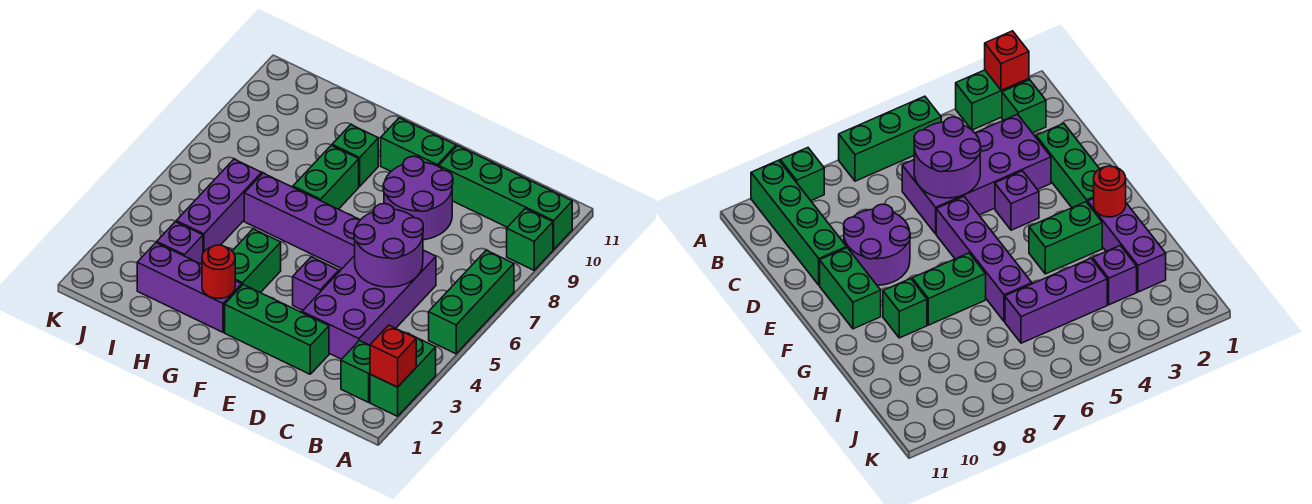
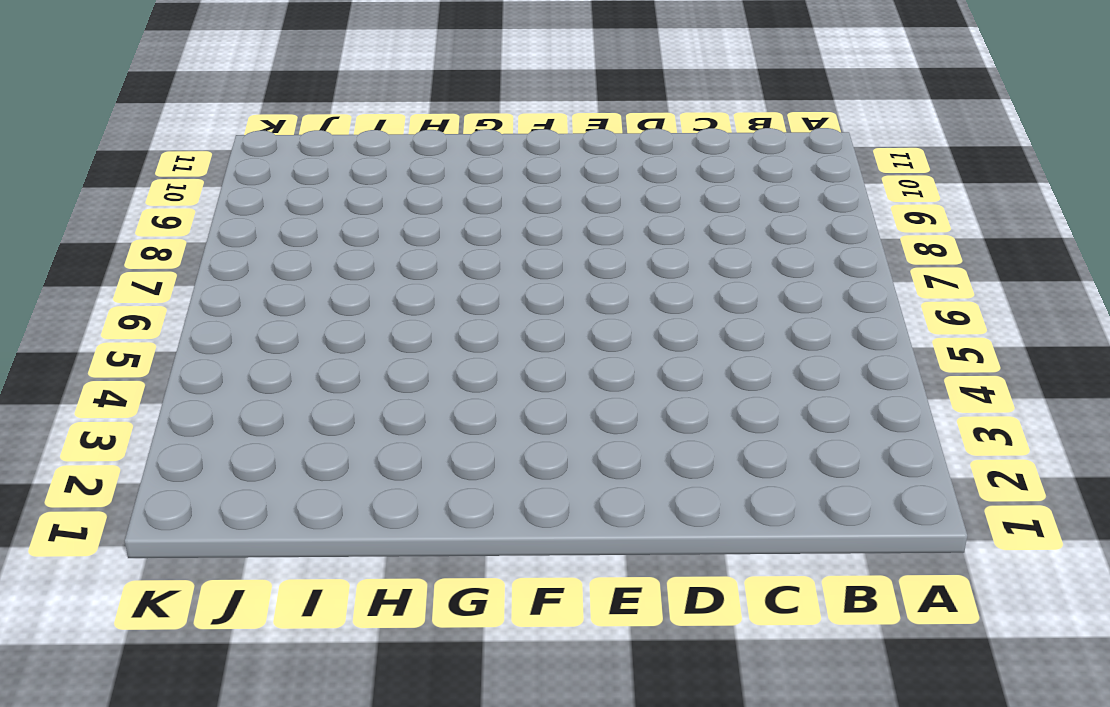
none -> green brick A2:A3 level 1
none -> green brick A5:A7 level 1
none -> green brick A9 level 1

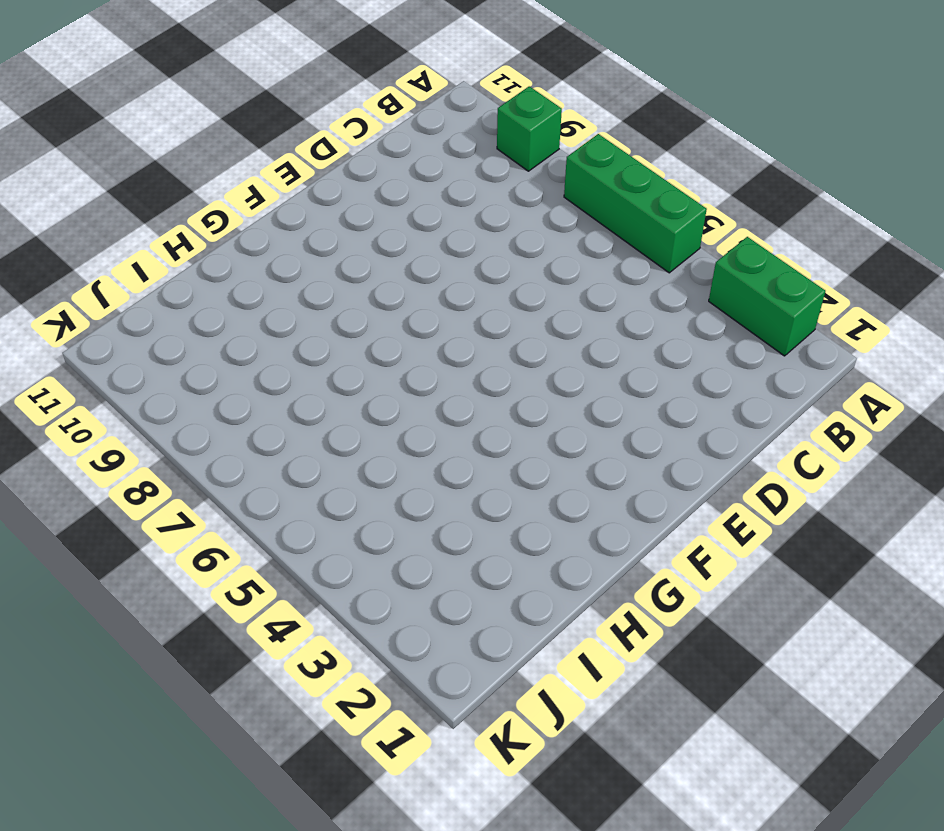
none -> green brick A10:D10 level 1
none -> green brick B2 level 1
none -> purple brick C3:D6 level 1

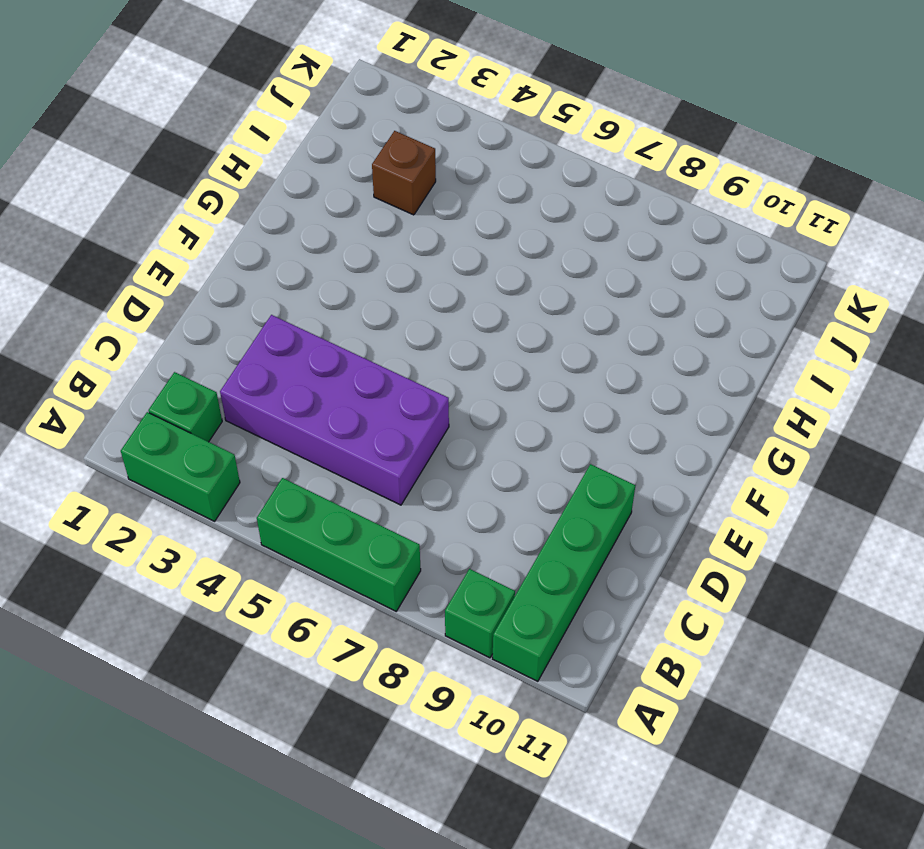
brown brick I3 level 1 -> purple brick I3 level 1
none -> green brick D2:F2 level 1
none -> purple round brick D8:E9 level 1
none -> purple brick E4 level 1

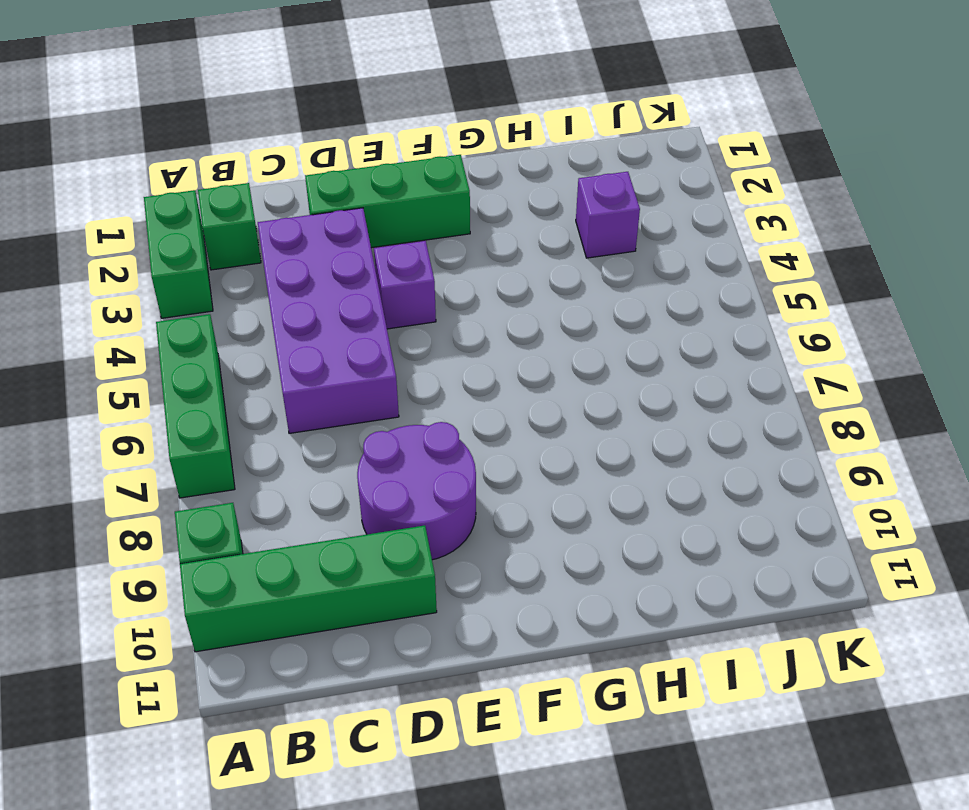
none -> purple brick E6:H6 level 1
none -> green brick E10:F10 level 1
none -> purple brick G2:I2 level 1

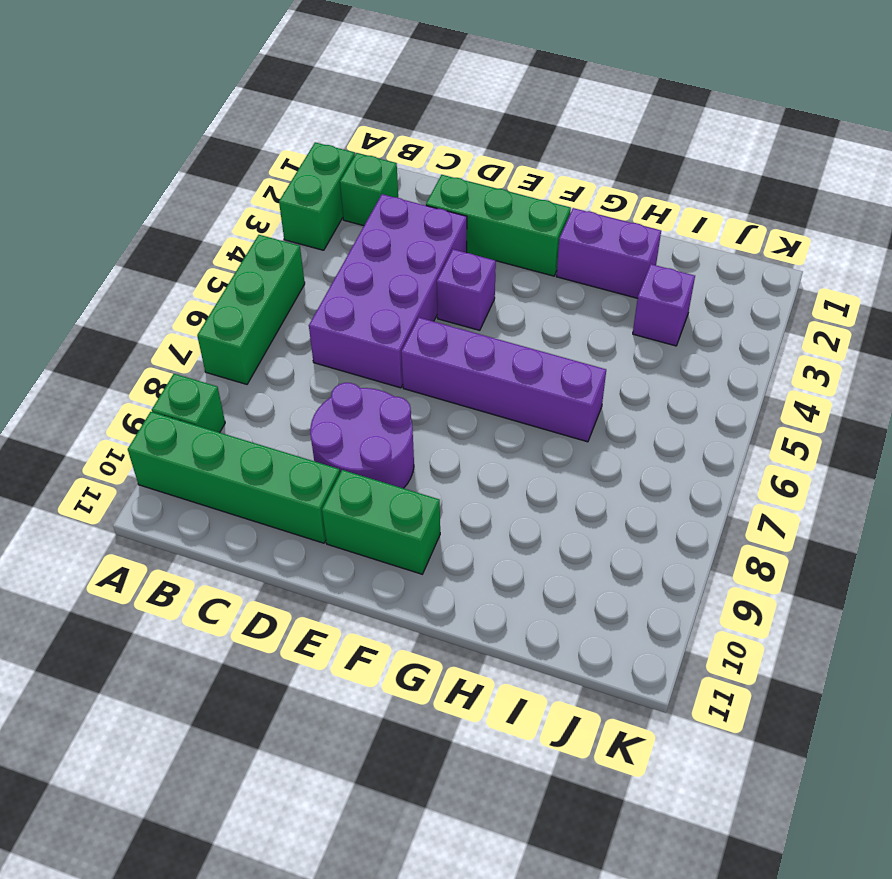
purple brick G2:H2 level 1 -> purple brick G2:I2 level 1
none -> green brick G3:G4 level 1
none -> green brick G7:G8 level 1
none -> green brick G9 level 1

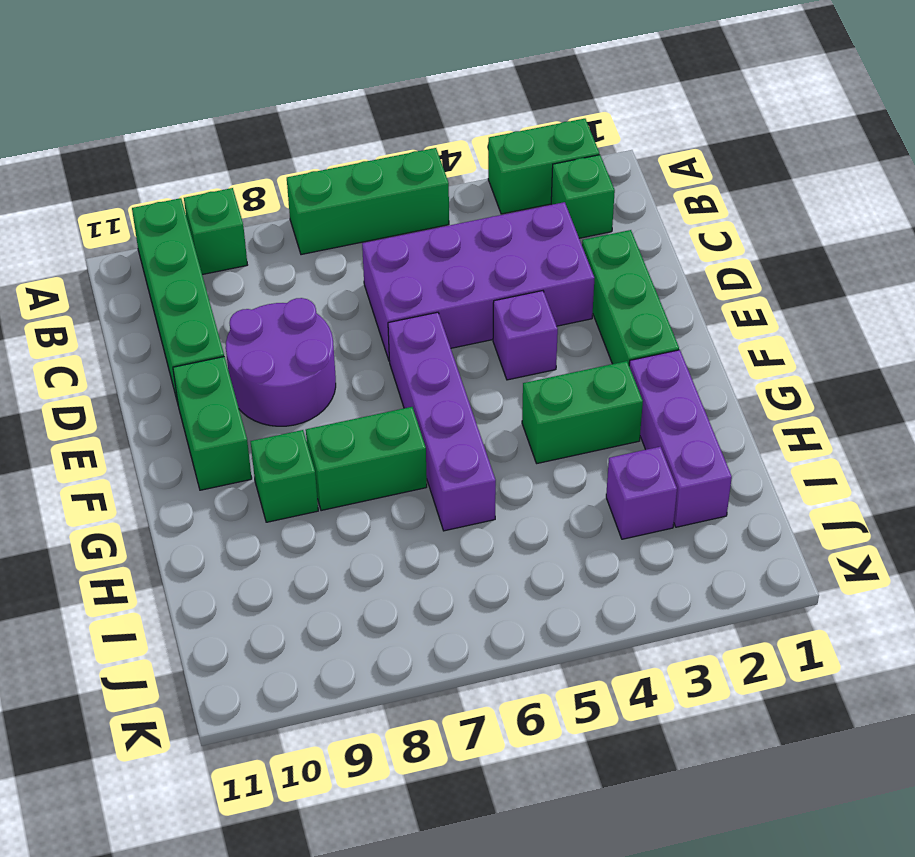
none -> purple brick I4:I6 level 1
none -> red brick A2 level 2
none -> purple round brick C5:D6 level 2

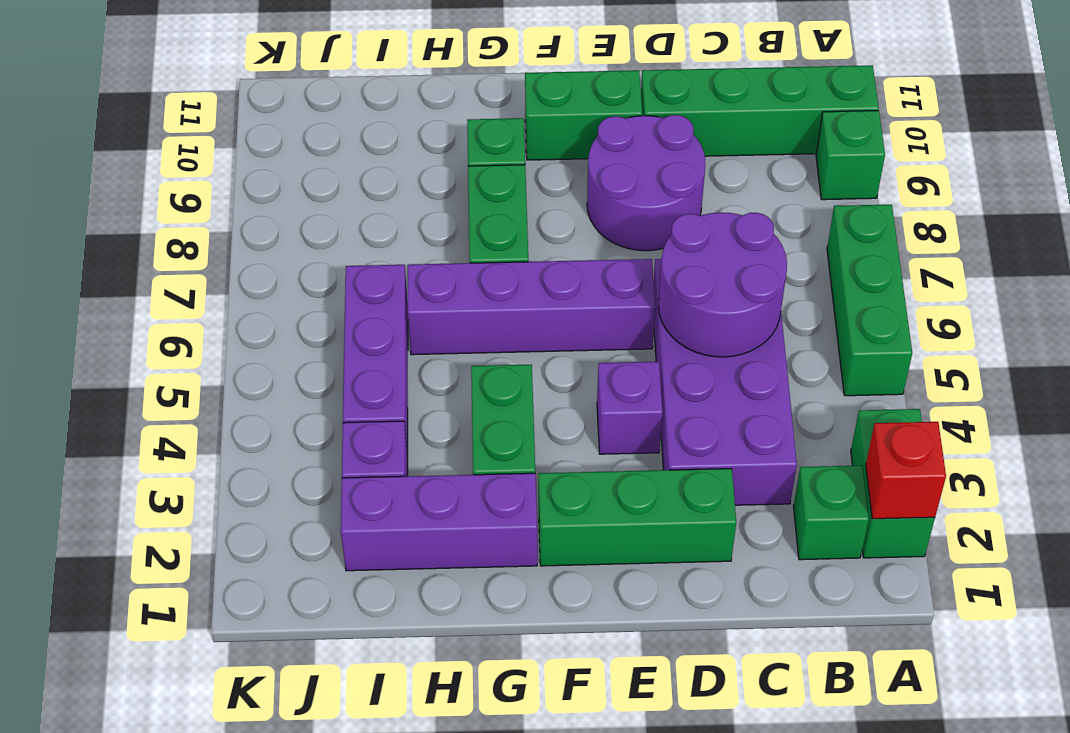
none -> red round brick G2 level 2

